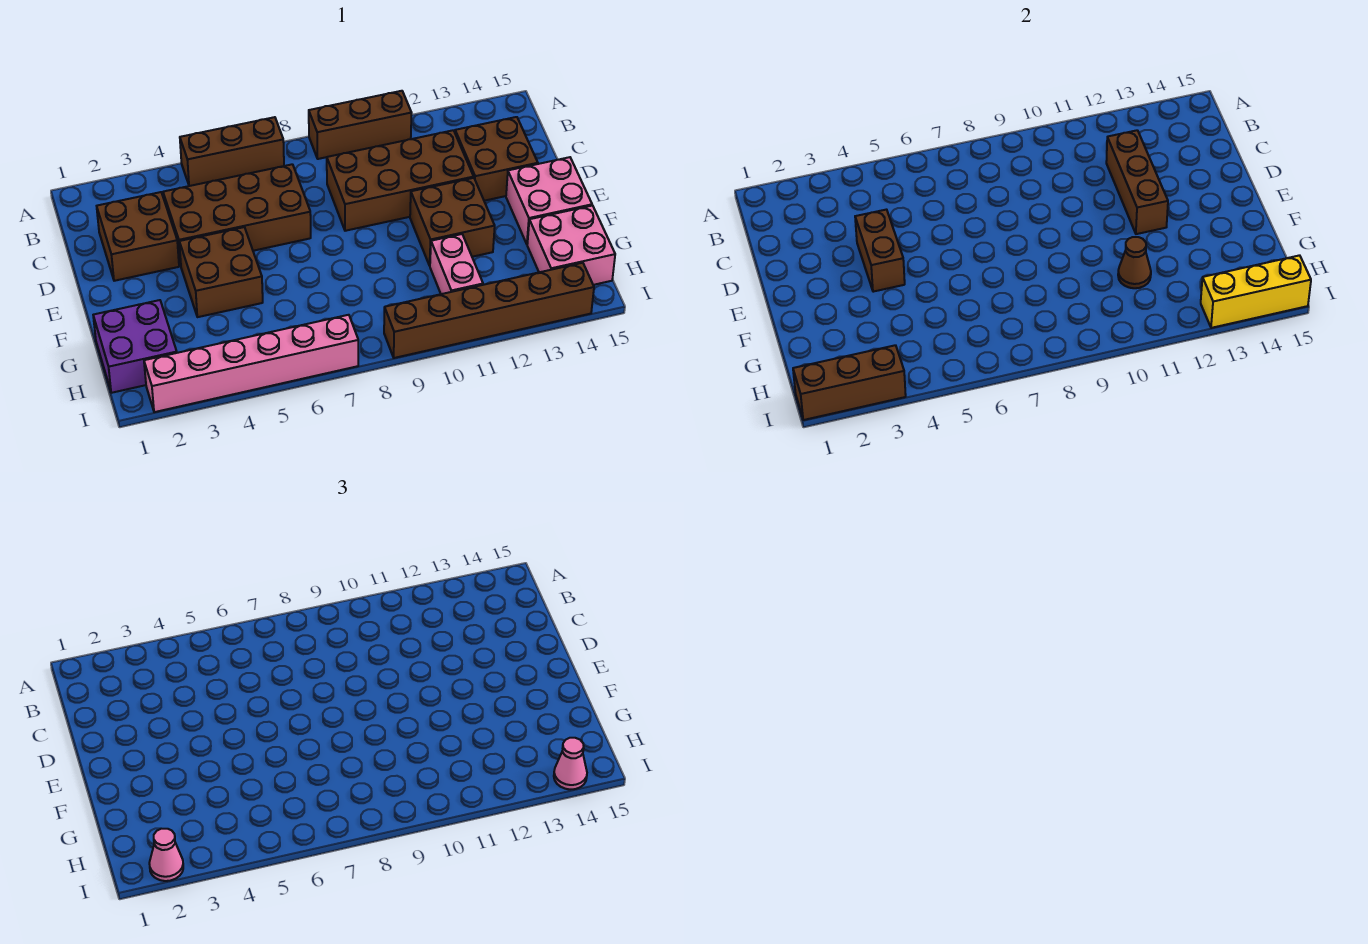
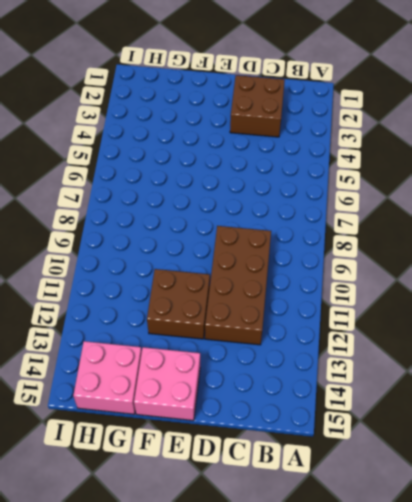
none -> brown brick A5:A7 level 1
none -> brown brick A9:A11 level 1
none -> brown brick C4:D7 level 1

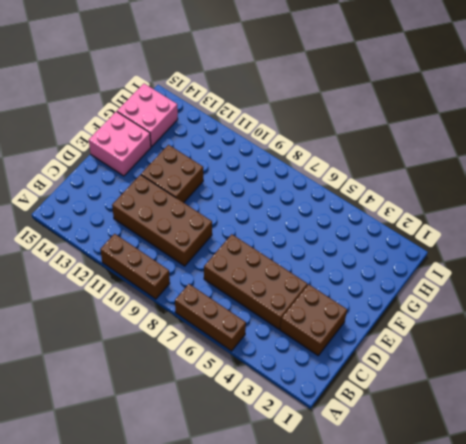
none -> brown brick C13:D14 level 1
none -> brown brick E4:F5 level 1
none -> purple brick G1:H2 level 1

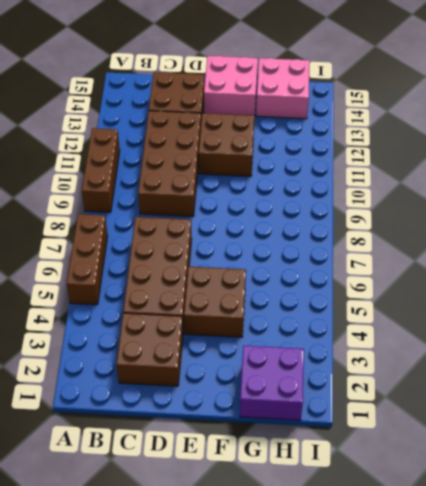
none -> pink brick G11:H11 level 1
none -> pink brick I2:I7 level 1
none -> brown brick I9:I14 level 1

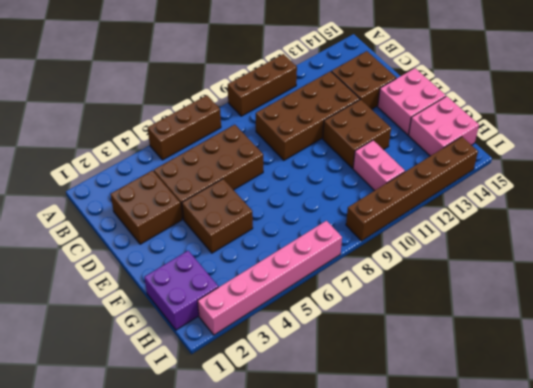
none -> brown brick C12:E12 level 2
none -> brown brick D4:E4 level 2
none -> brown cone G11 level 2

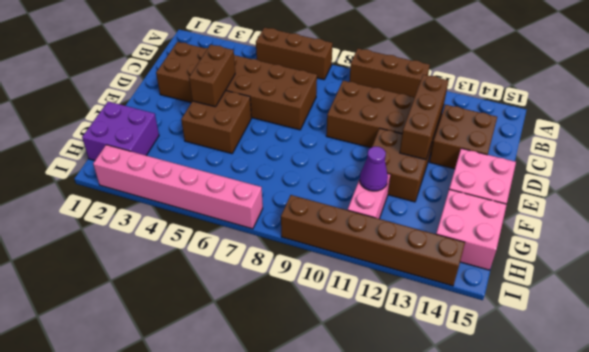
purple cone G11 level 2 -> brown cone G11 level 2
none -> brown brick I1:I3 level 2
none -> yellow brick I13:I15 level 2
none -> pink cone I2 level 3

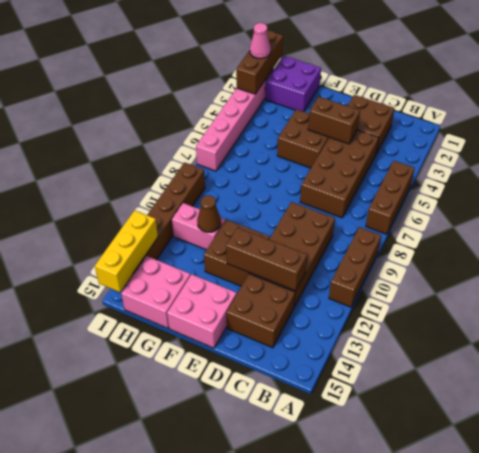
none -> pink cone I14 level 3

